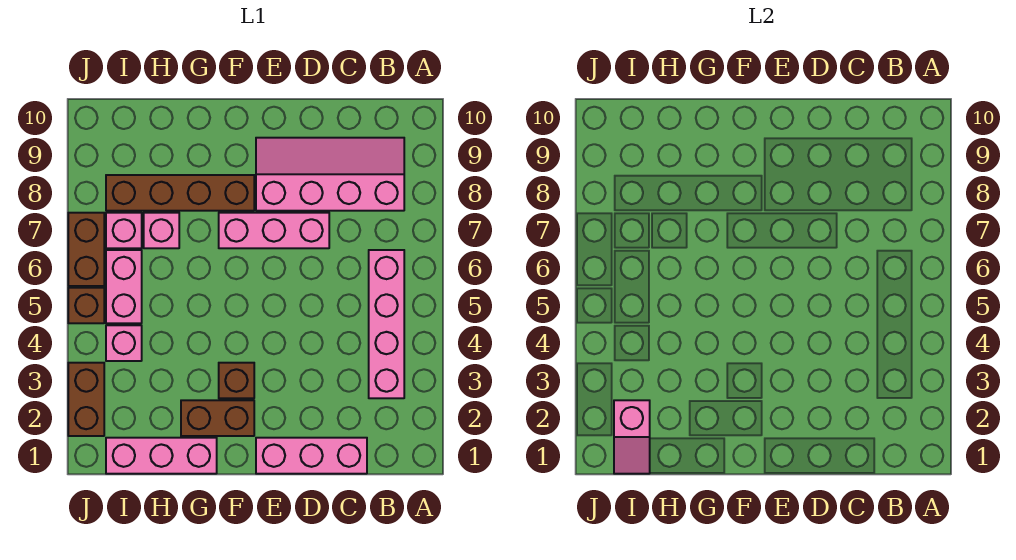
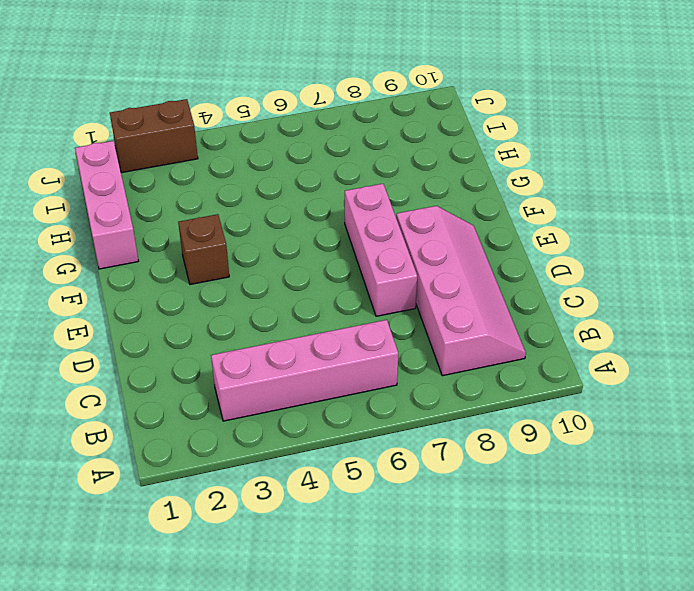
none -> pink brick C1:E1 level 1
none -> brown brick F2:G2 level 1
none -> brown brick F8:I8 level 1

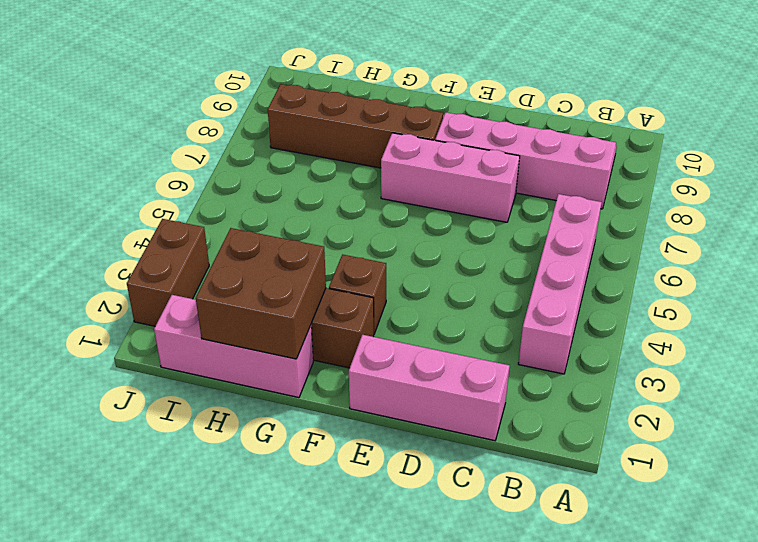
brown brick G1:H2 level 2 -> none
none -> pink brick H7 level 1
none -> pink brick I4 level 1
none -> pink brick I5:I6 level 1

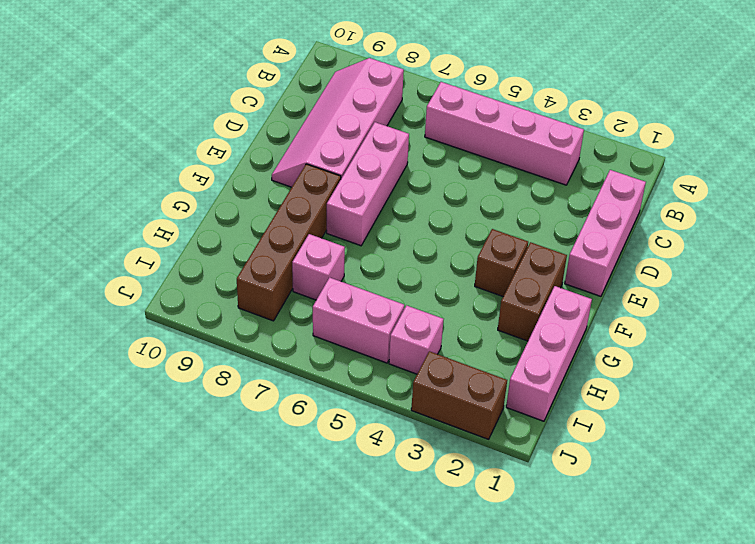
none -> pink brick I7 level 1
none -> brown brick J5 level 1
none -> brown brick J6:J7 level 1

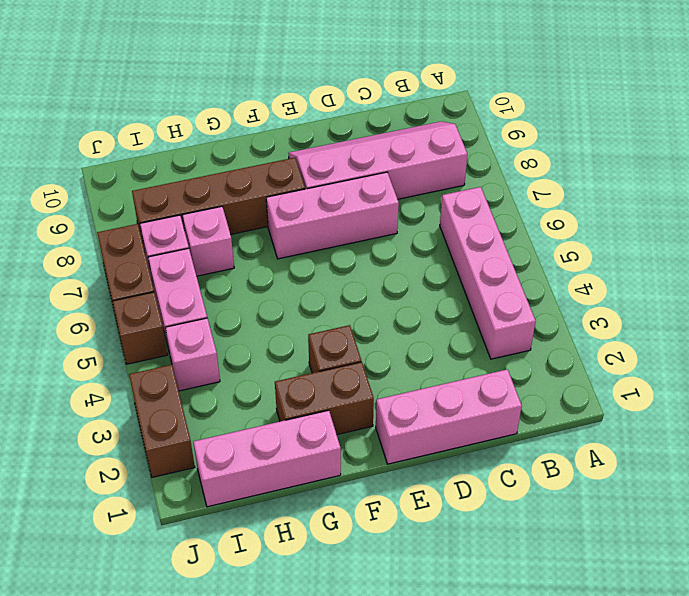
none -> pink slope I1:I2 level 2 top 2

